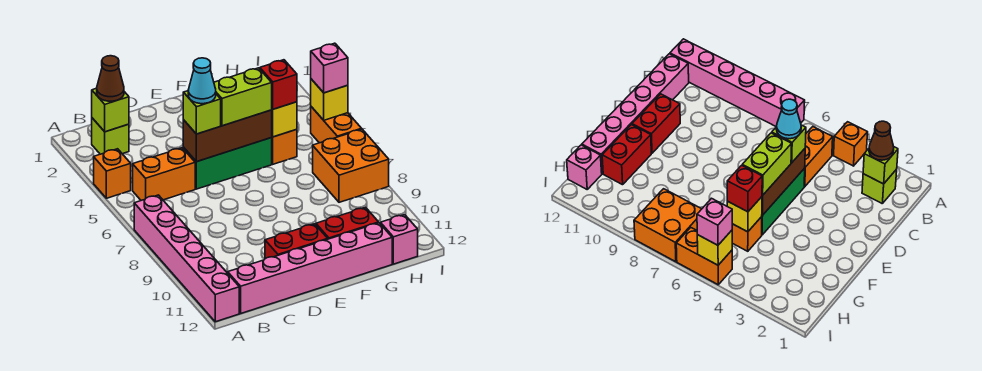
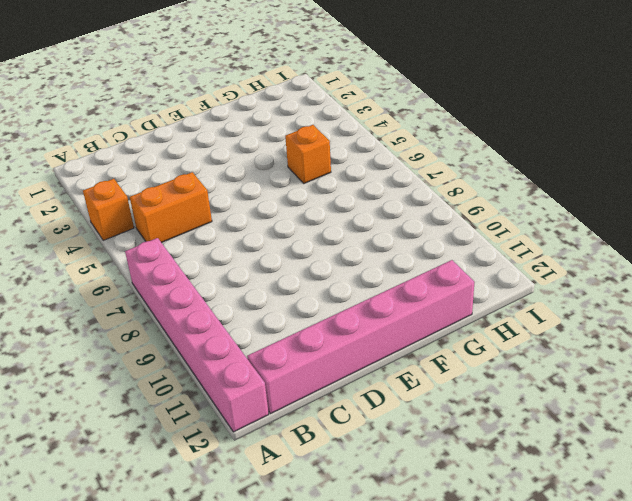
none -> lime brick B2 level 1
none -> green brick D5:F5 level 1
none -> red brick D11:E11 level 1

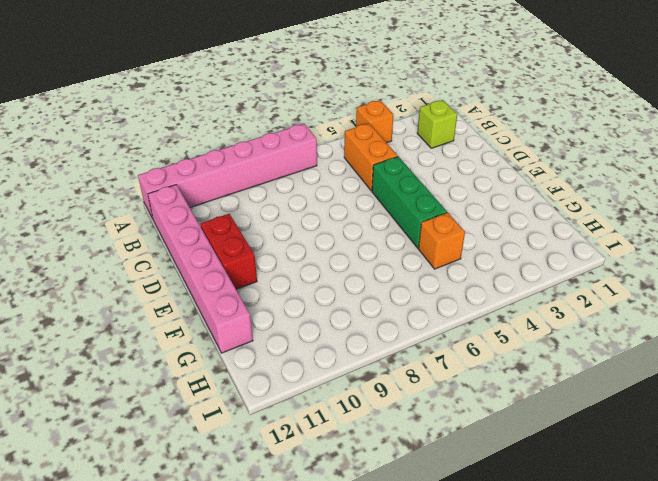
none -> red brick F11:G11 level 1
none -> orange brick H7:I8 level 1
none -> pink brick H12 level 1

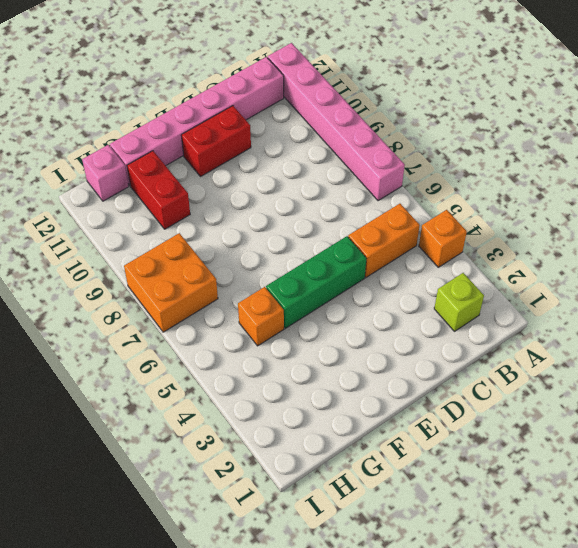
red brick G10:G11 level 1 -> red brick F11:G11 level 1
none -> orange brick I5:I6 level 1
none -> lime brick B2 level 2
none -> brown brick D5:F5 level 2

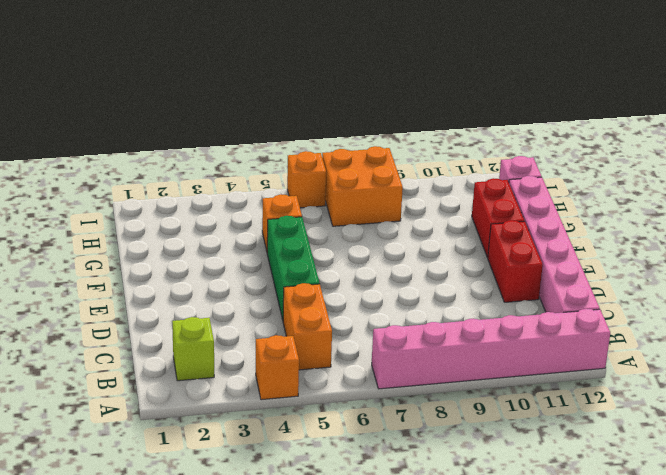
orange brick I6 level 1 -> orange brick I5:I6 level 1
none -> lime brick B2 level 2
none -> brown brick D5:F5 level 2
none -> yellow brick G5 level 2

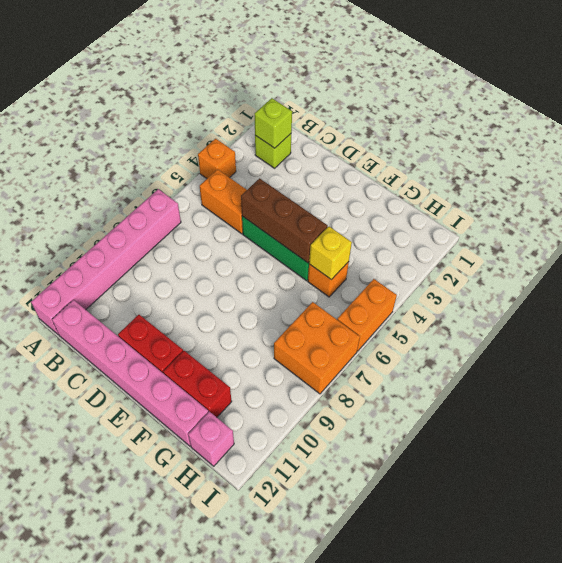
none -> yellow brick I5 level 2
none -> brown cone B2 level 3
none -> lime brick D5 level 3

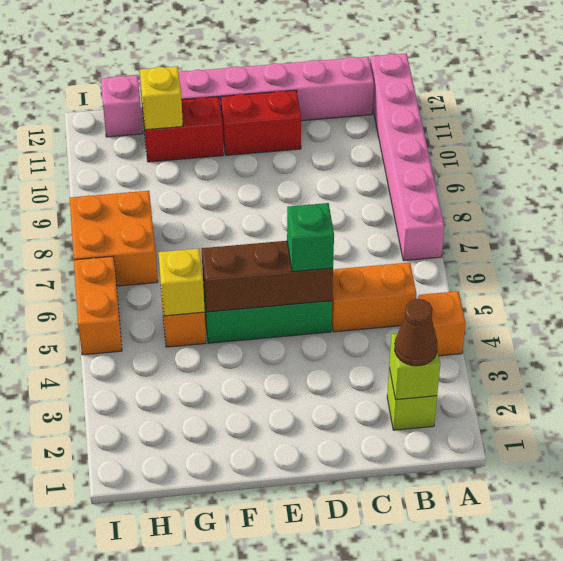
green brick D5 level 3 -> lime brick D5 level 3
yellow brick G11 level 2 -> yellow brick I5 level 2
none -> lime brick E5:F5 level 3
none -> red brick G5 level 3
none -> pink brick I5 level 3

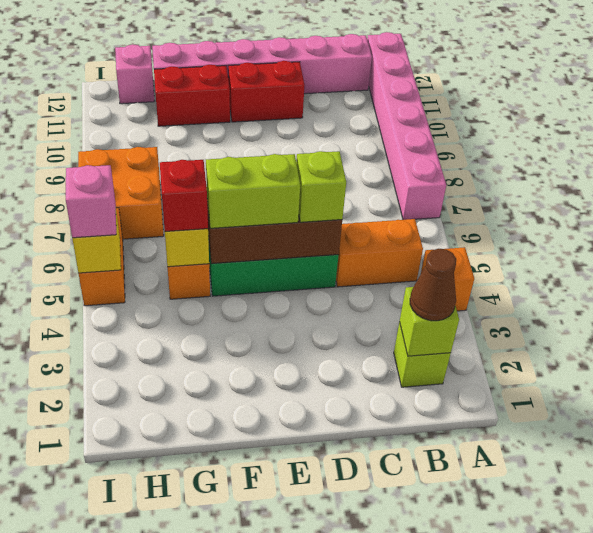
none -> cyan cone D5 level 4

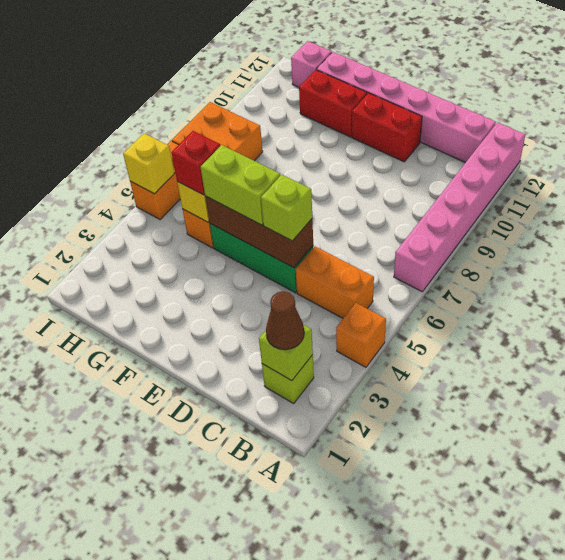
none -> pink brick I5 level 3
none -> cyan cone D5 level 4

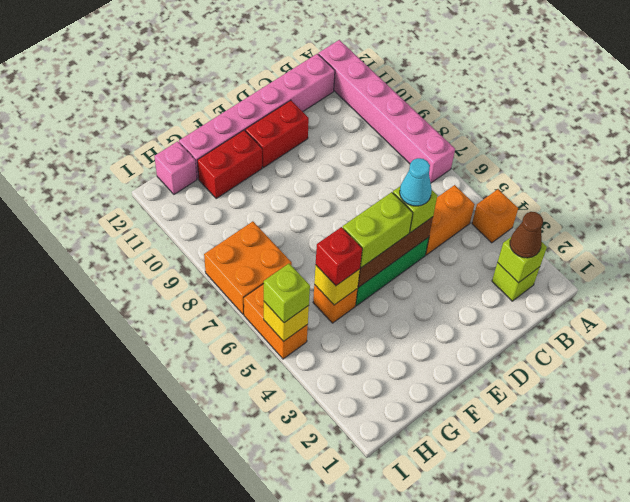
lime brick I5 level 3 -> pink brick I5 level 3

